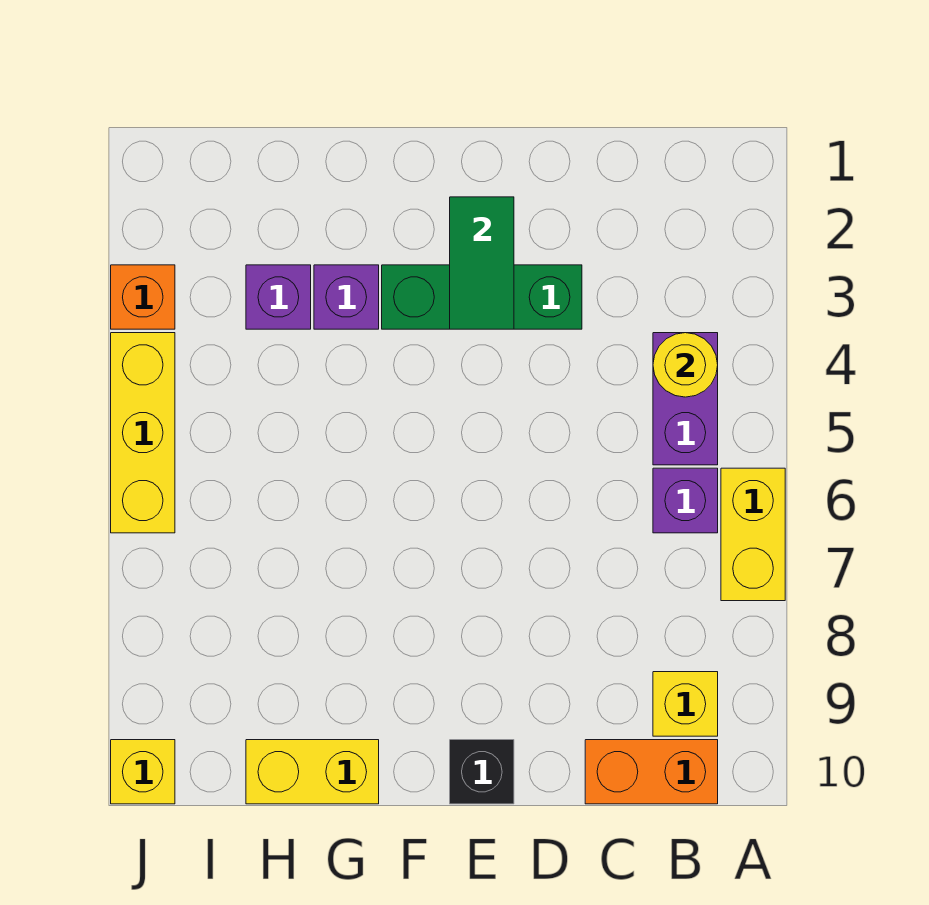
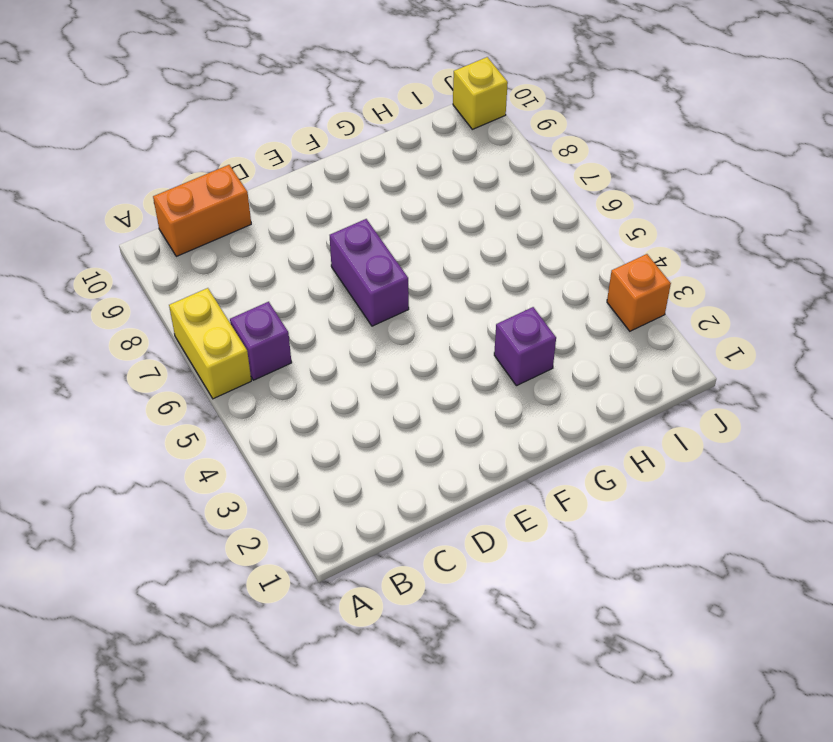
purple brick E6:E7 level 1 -> purple brick B4:B5 level 1
none -> yellow brick B9 level 1
none -> green brick D3:F3 level 1
none -> black brick E10 level 1

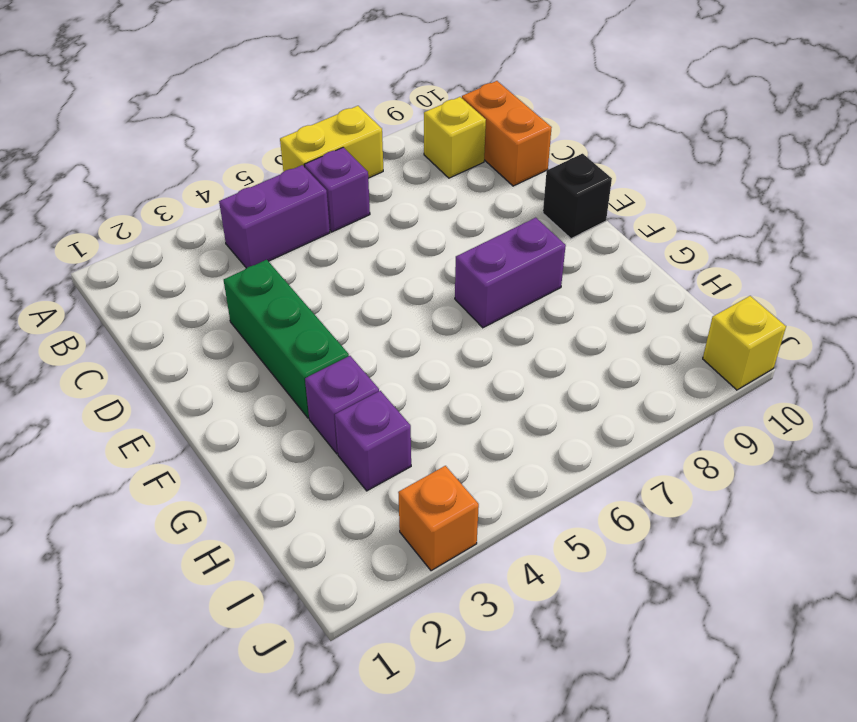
purple brick F7:F8 level 1 -> none
none -> yellow brick G10:H10 level 1
none -> yellow brick J4:J6 level 1
none -> yellow round brick B4 level 2

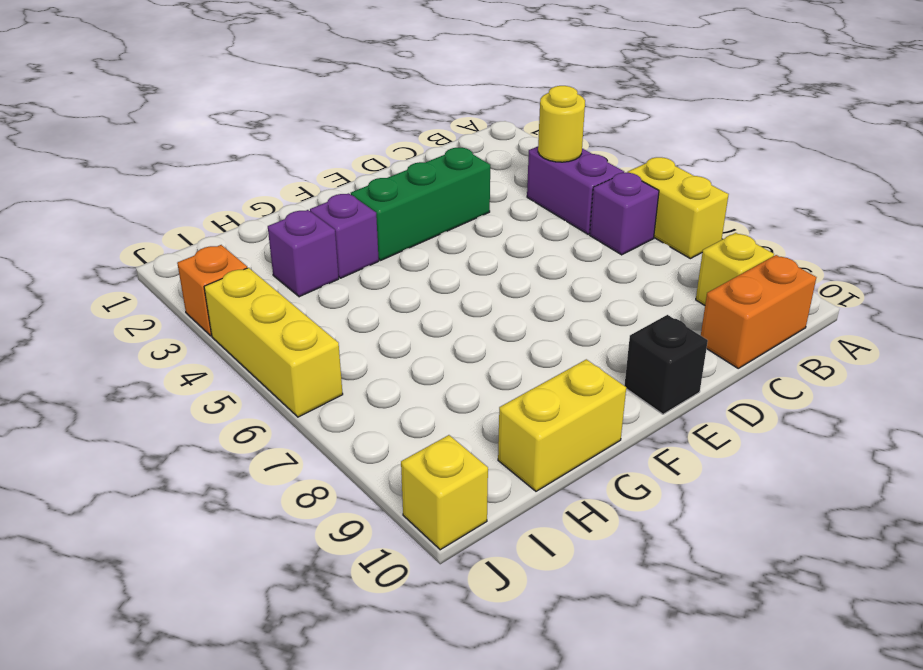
none -> green tile E2:E3 level 2

